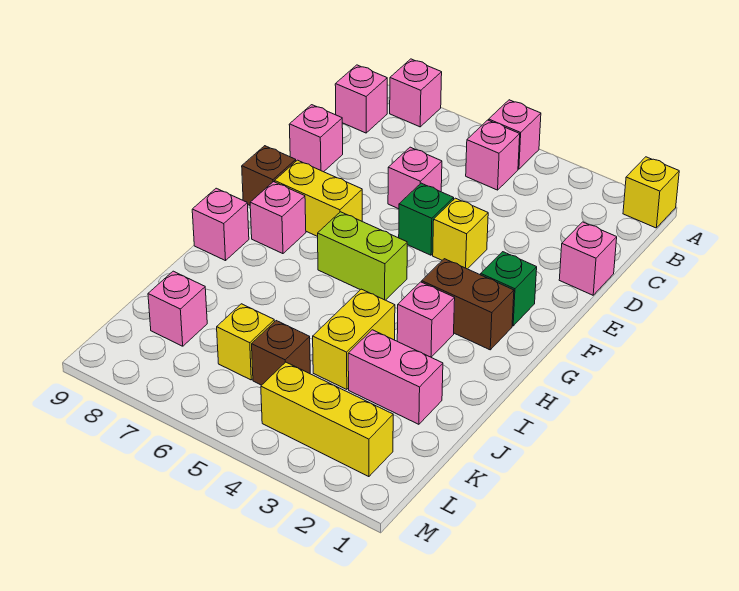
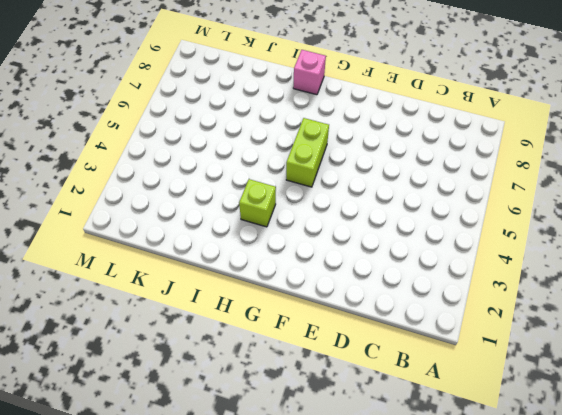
lime brick H3 level 1 -> pink brick H3 level 1
none -> yellow brick A1 level 1
none -> pink brick A5 level 1
none -> pink brick A8 level 1

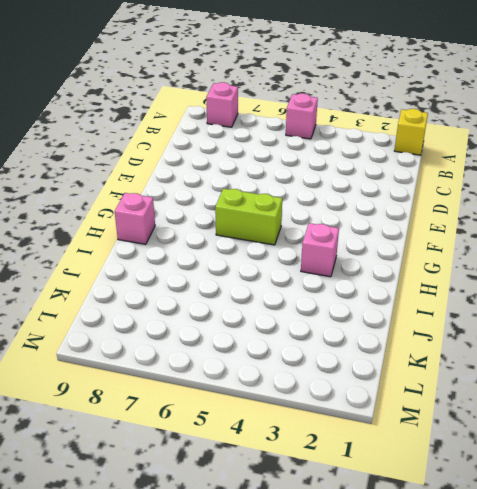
none -> pink brick B5 level 1
none -> pink brick B9 level 1
none -> pink brick D1 level 1

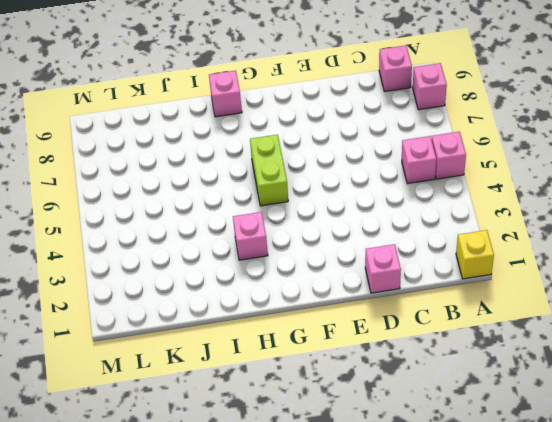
none -> pink brick D6 level 1
none -> pink brick D9 level 1
none -> yellow brick E4 level 1

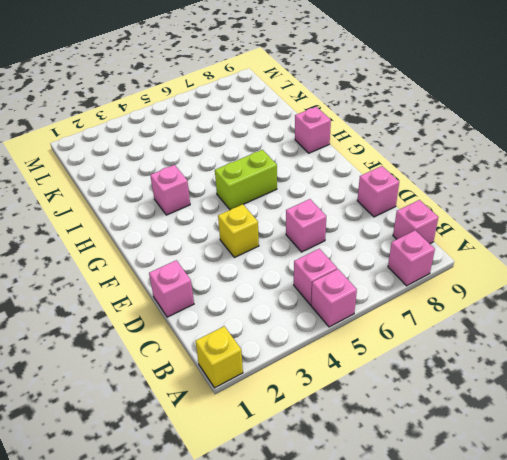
none -> green brick E5 level 1
none -> green brick F2 level 1
none -> yellow brick F7:F8 level 1

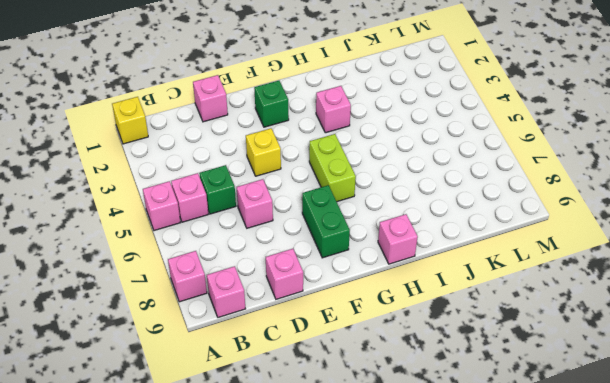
green brick C5 level 1 -> green brick E5 level 1
green brick F7:F8 level 1 -> yellow brick F7:F8 level 1
none -> brown brick F9 level 1
none -> brown brick G2:G3 level 1
none -> pink brick G8 level 1

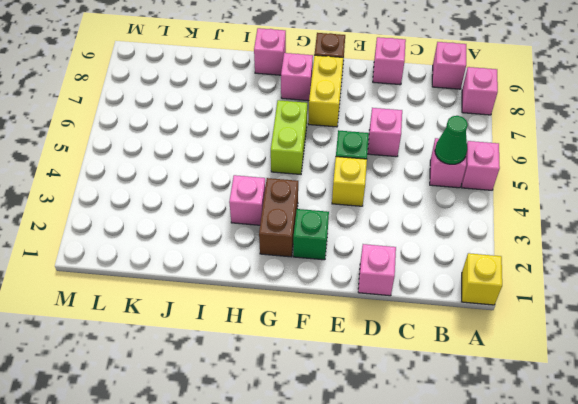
green cone B5 level 2 -> none
none -> yellow brick I4:J4 level 1
none -> pink brick J2:J3 level 1
none -> brown brick K5 level 1

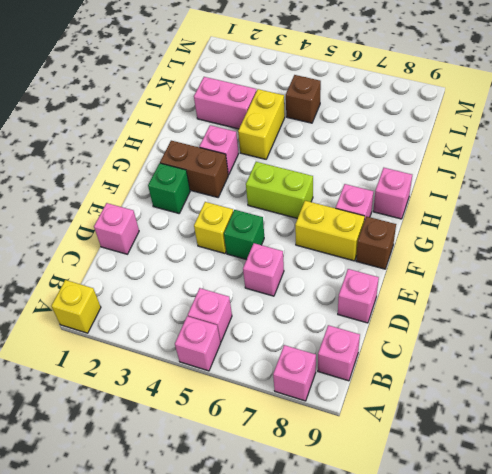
none -> yellow brick K6 level 1
none -> pink brick K8 level 1
none -> yellow brick L2:L4 level 1

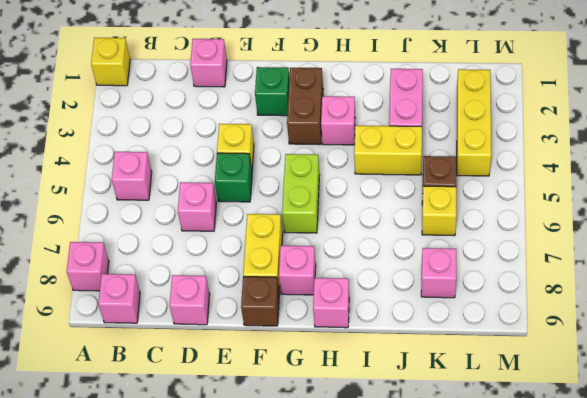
none -> pink brick A5 level 1

